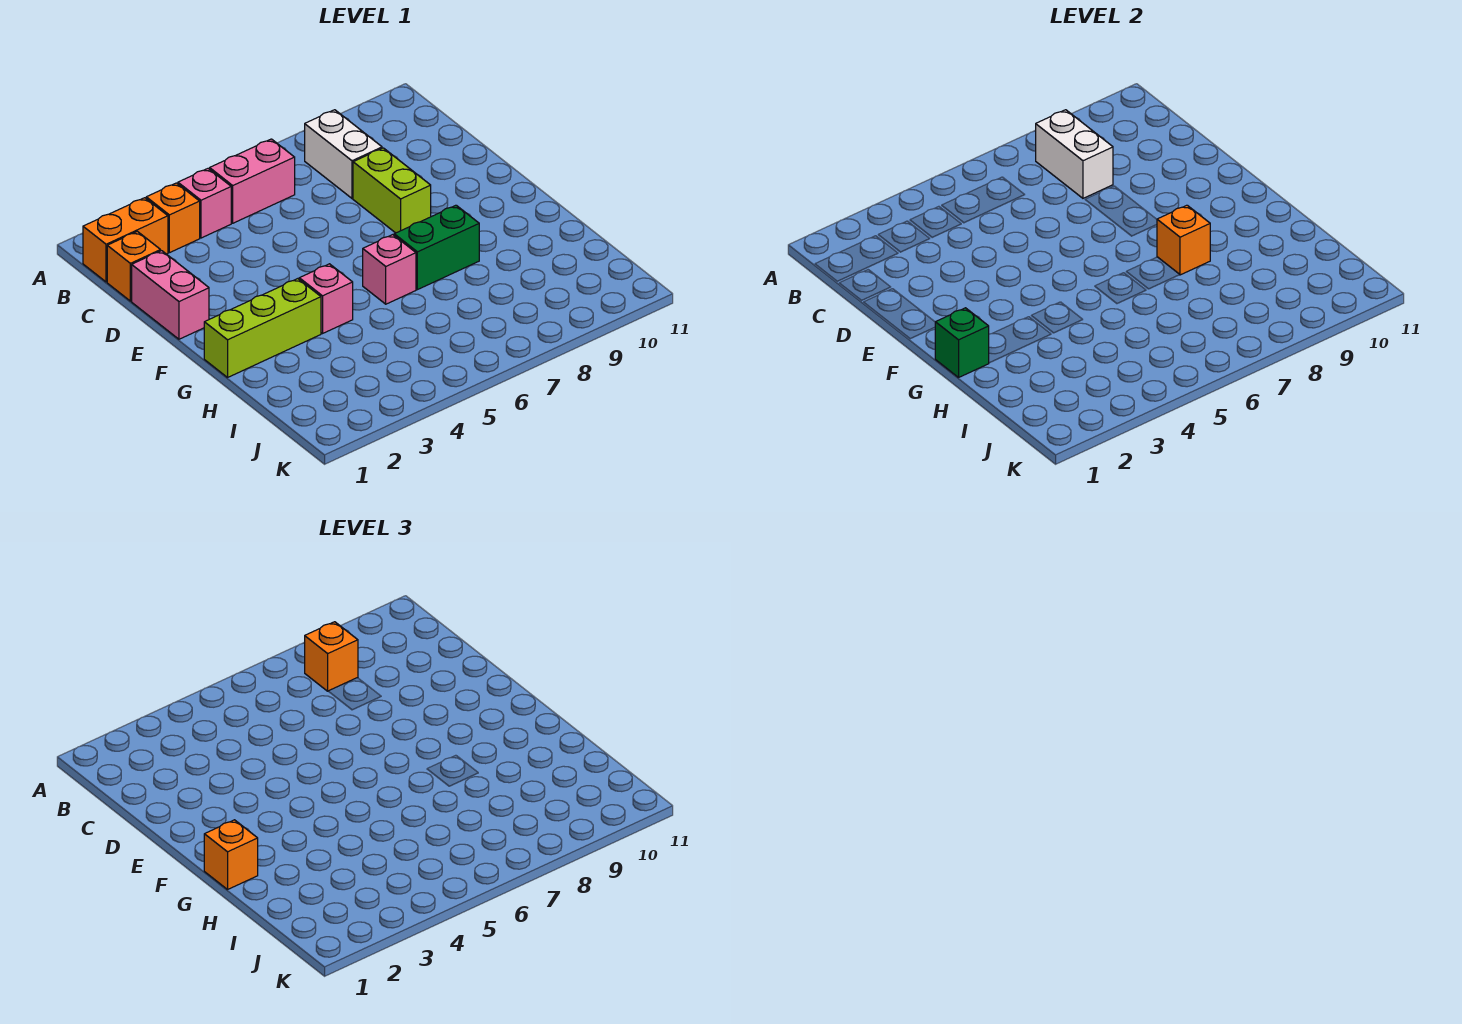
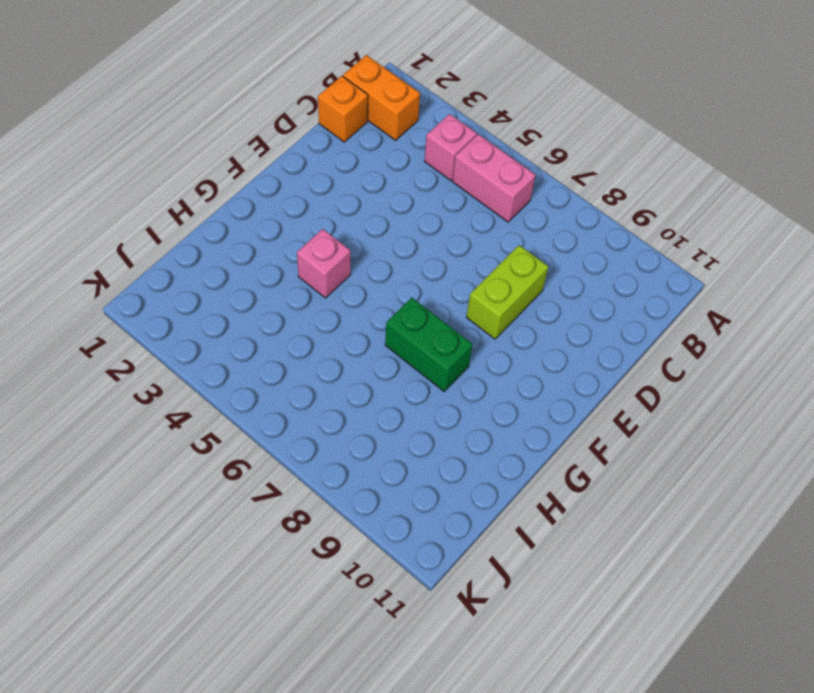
none -> orange brick B3 level 1
none -> white brick B8:C8 level 1
none -> pink brick D1:E1 level 1

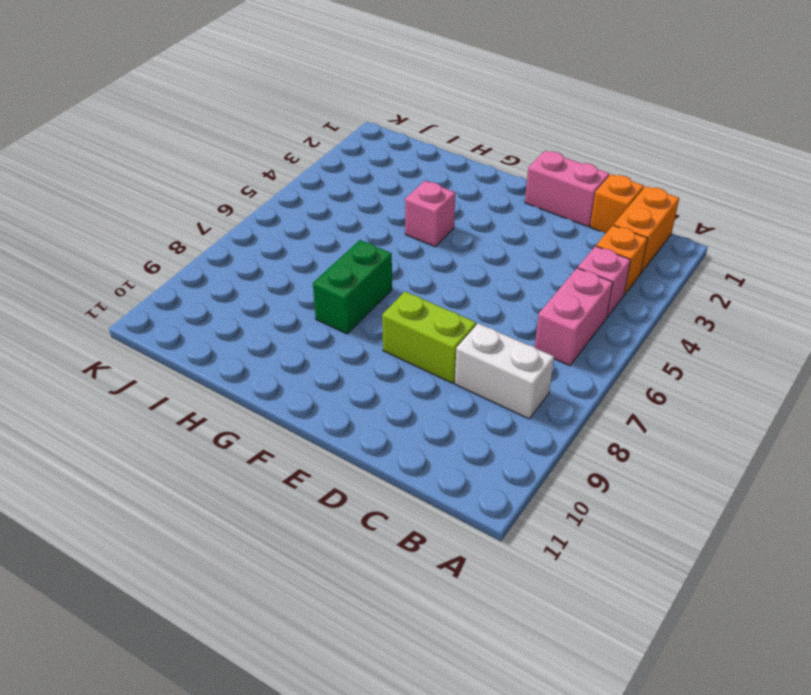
none -> lime brick G1:G3 level 1
none -> pink brick G6 level 1
none -> white brick B8:C8 level 2

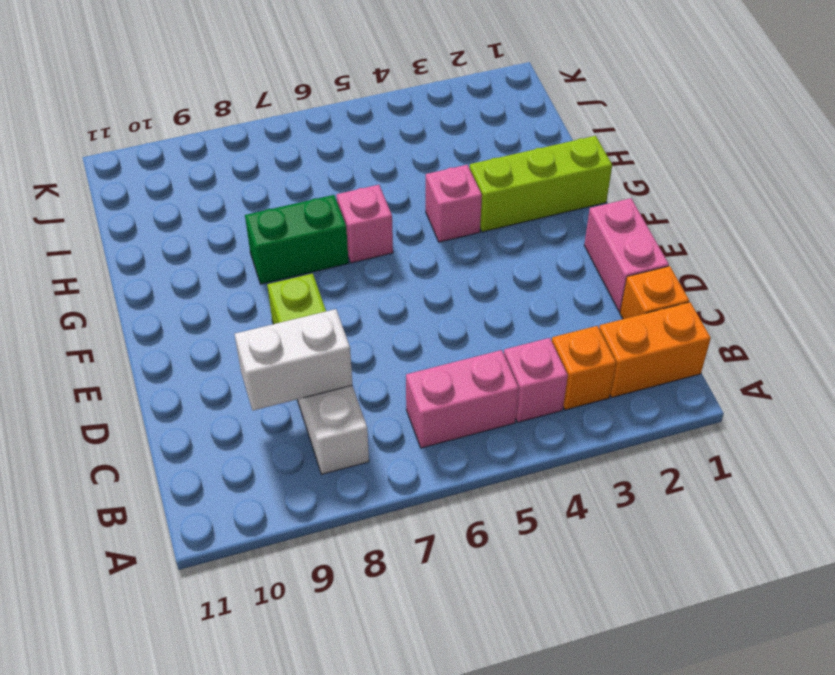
white brick C8:C9 level 2 -> white brick B8:C8 level 2
none -> green brick G1 level 2
none -> orange brick G8 level 2
none -> orange brick B8 level 3

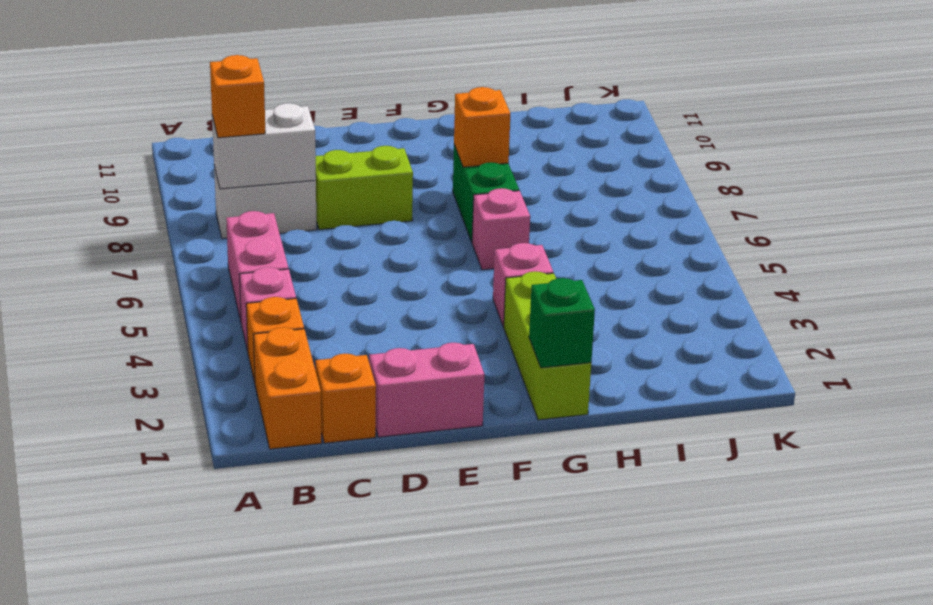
none -> orange brick G1 level 3

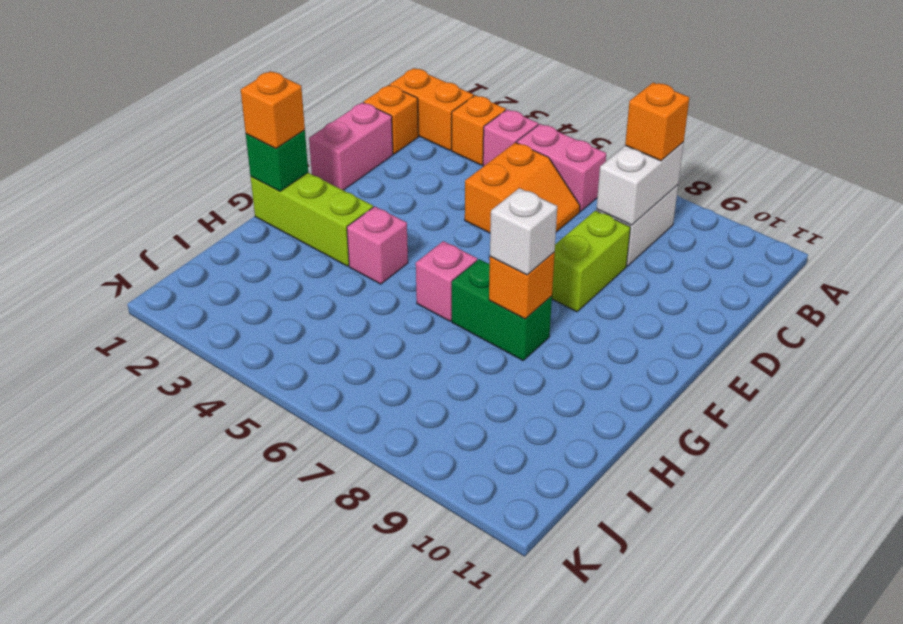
orange slope C5:D6 level 1 top 5 -> none
white brick G8 level 3 -> none

